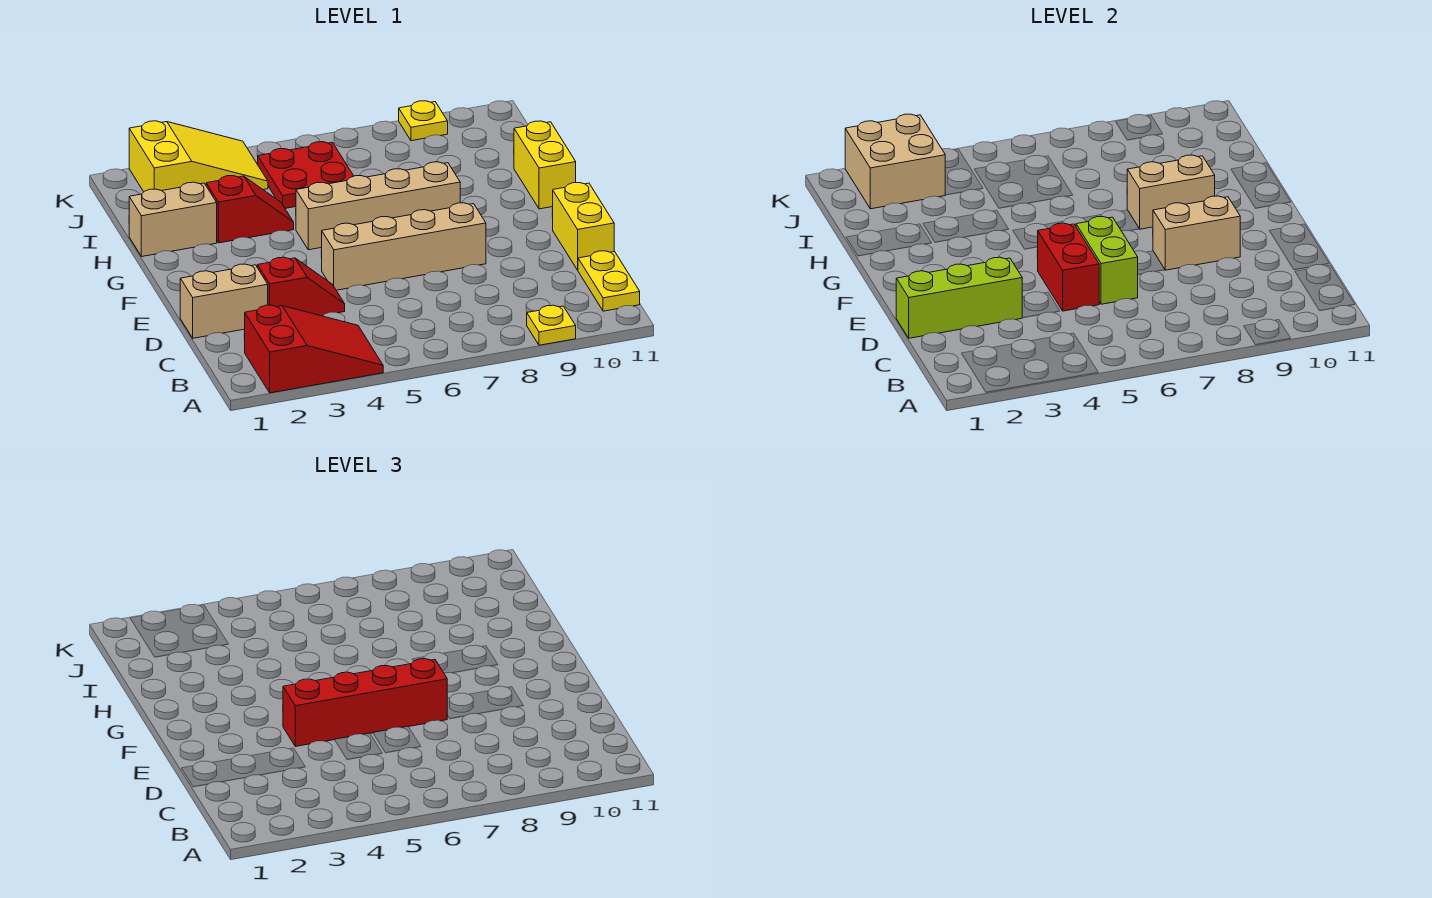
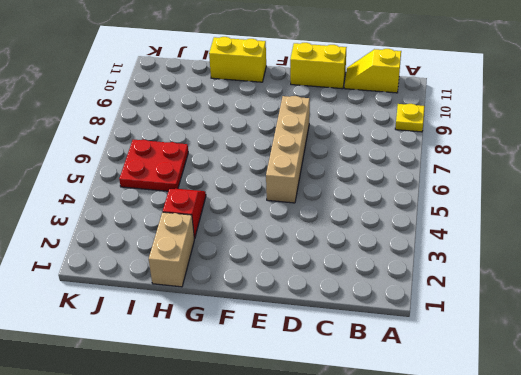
yellow slope B11:C11 level 1 top B -> yellow plate B11:C11 level 1
none -> red slope A2:B4 level 1 top 2
none -> tan brick D1:D2 level 1
none -> red slope D3:D4 level 1 top 3

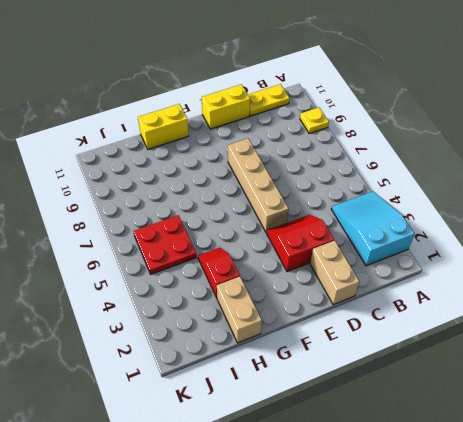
cyan slope A2:B4 level 1 top 2 -> red slope A2:B4 level 1 top 2
red slope D3:E4 level 1 top 3 -> red slope D3:D4 level 1 top 3
none -> tan brick G5:G8 level 1
none -> yellow slope J2:K4 level 1 top 2
none -> yellow plate K9 level 1

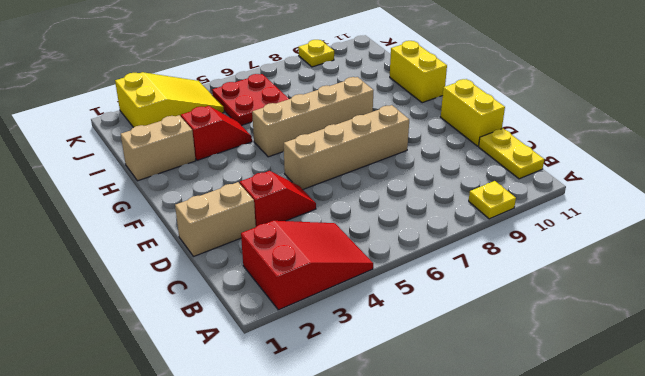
none -> lime brick D1:D3 level 2
none -> red brick D5:E5 level 2
none -> lime brick D6:E6 level 2

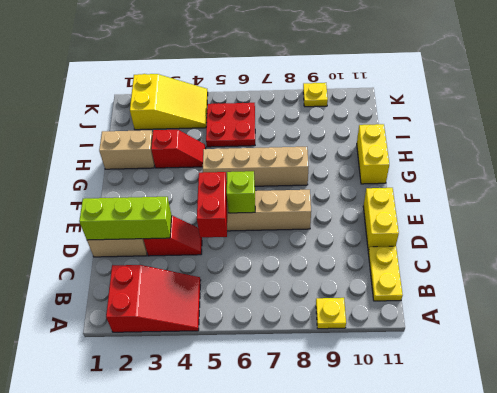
lime brick E6 level 2 -> lime brick D6:E6 level 2
none -> tan brick E8:E9 level 2
none -> tan brick G8:G9 level 2
none -> tan brick J2:K3 level 2

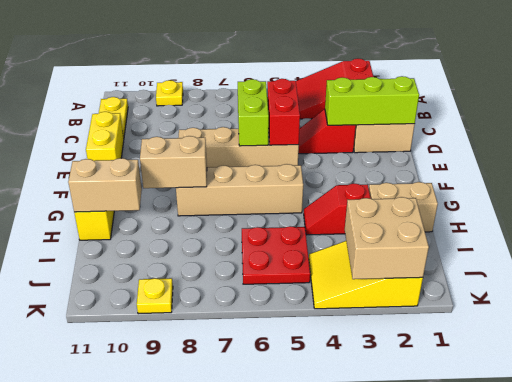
tan brick H10:H11 level 2 -> tan brick E8:E9 level 2
none -> red brick E4:E7 level 3

